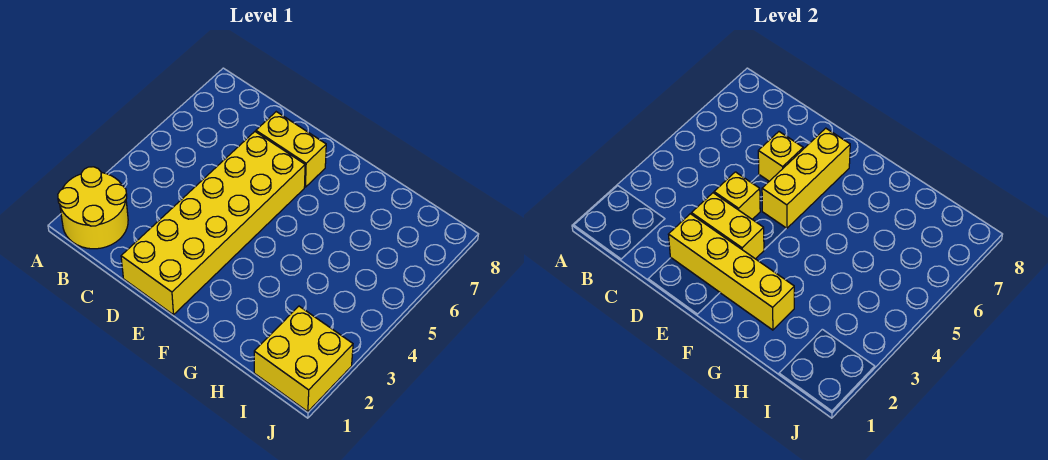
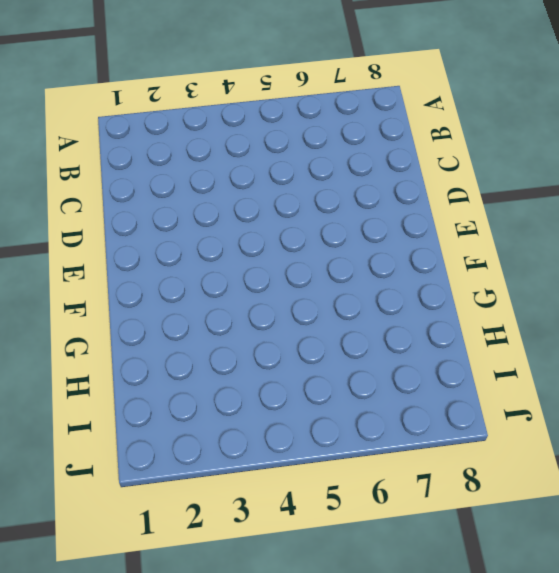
none -> yellow round brick A1:B2 level 1
none -> yellow brick D1:E6 level 1

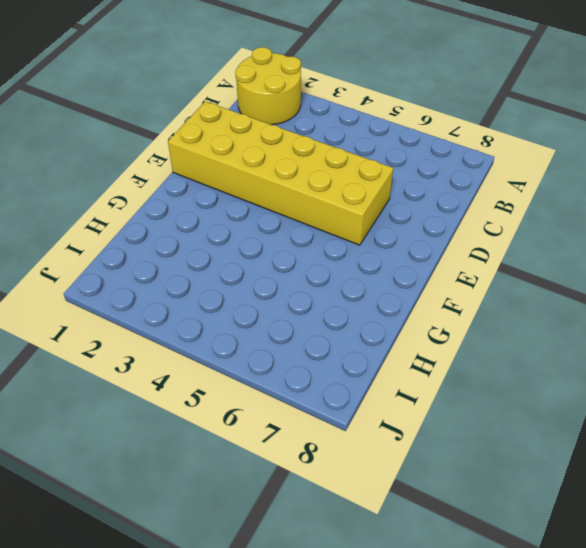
none -> yellow brick D7:E7 level 1
none -> yellow brick I1:J2 level 1

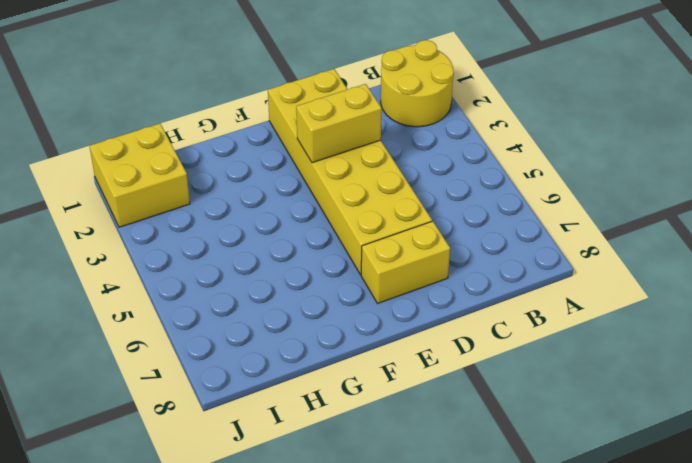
none -> yellow brick D2:G2 level 2
none -> yellow brick D4 level 2

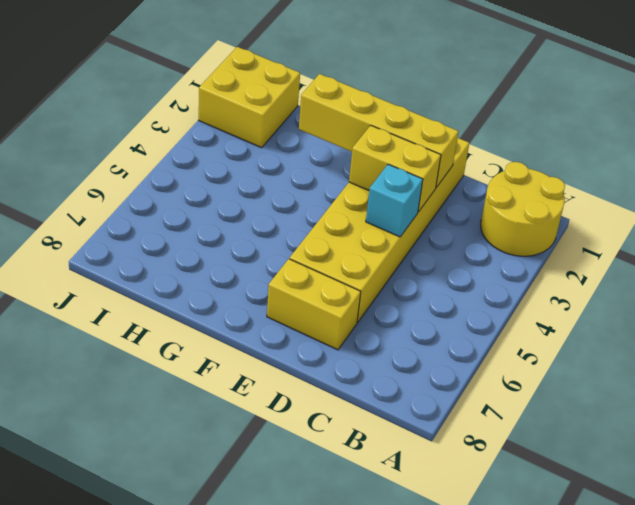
cyan brick D4 level 2 -> yellow brick D4 level 2
none -> yellow brick D6 level 2
none -> yellow brick E5:E7 level 2

